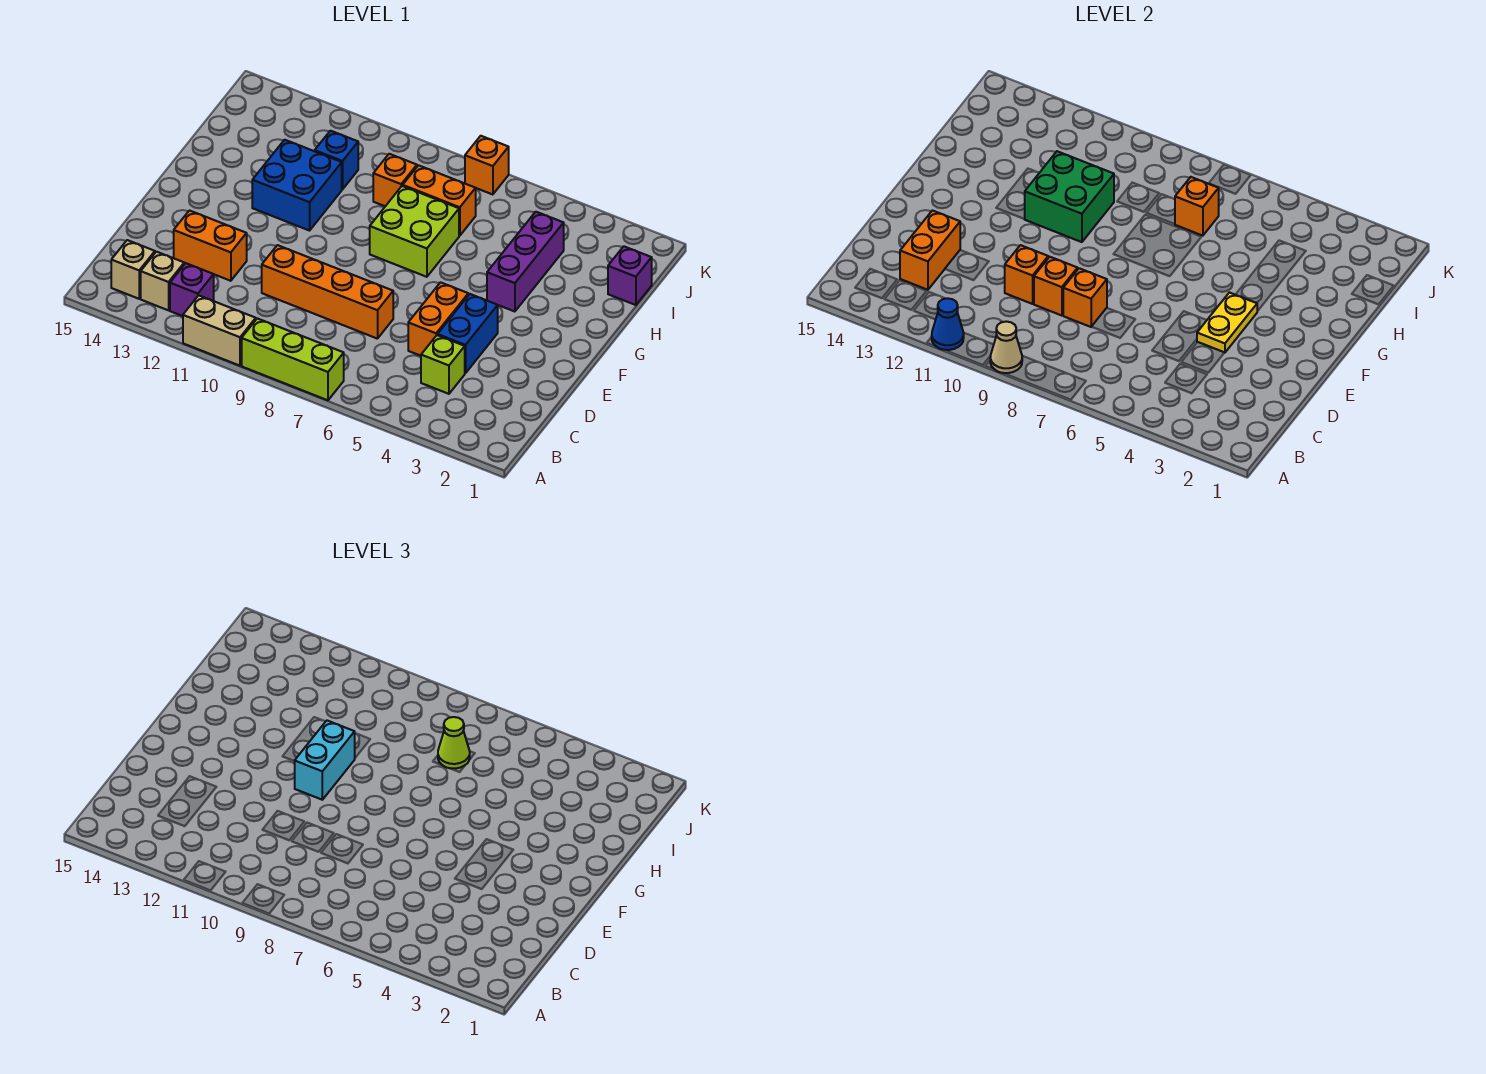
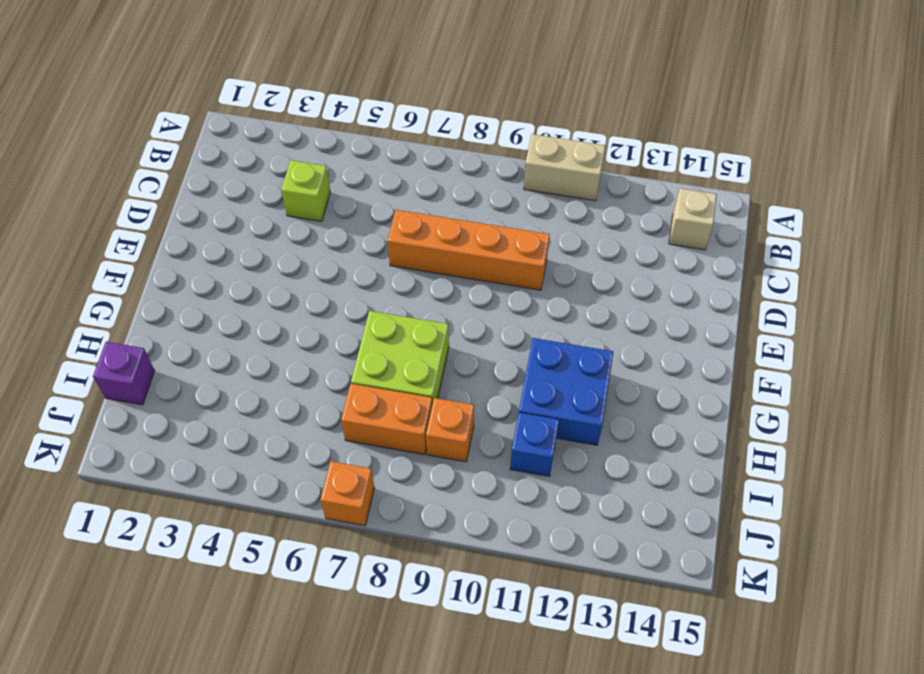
none -> lime brick A7:A9 level 1
none -> purple brick B12 level 1
none -> tan brick B13 level 1

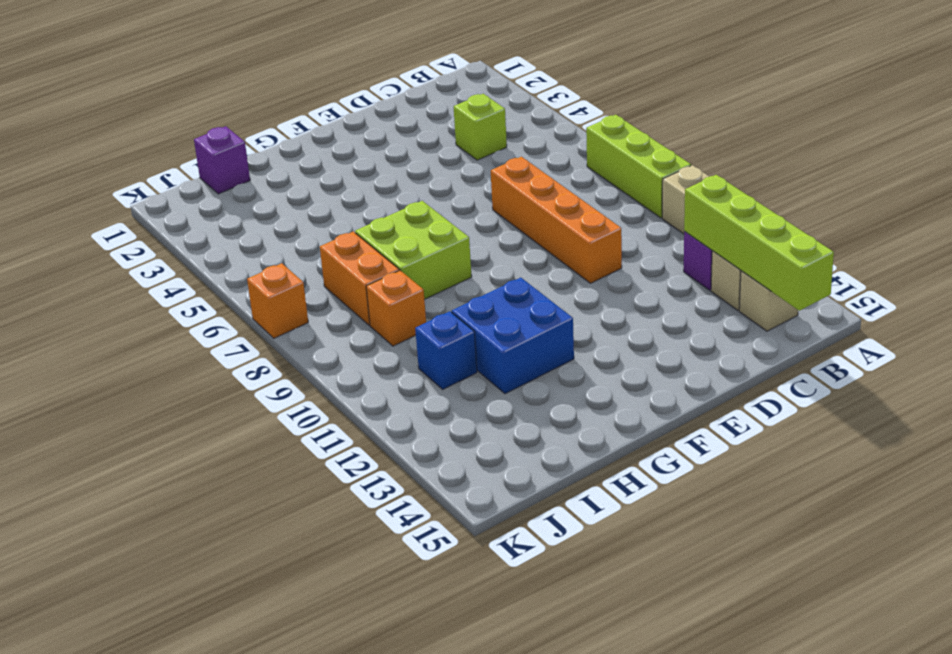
lime brick B12:B15 level 2 -> none
none -> blue brick D4:E4 level 1
none -> orange brick D5:E5 level 1
none -> orange brick D12:D13 level 1

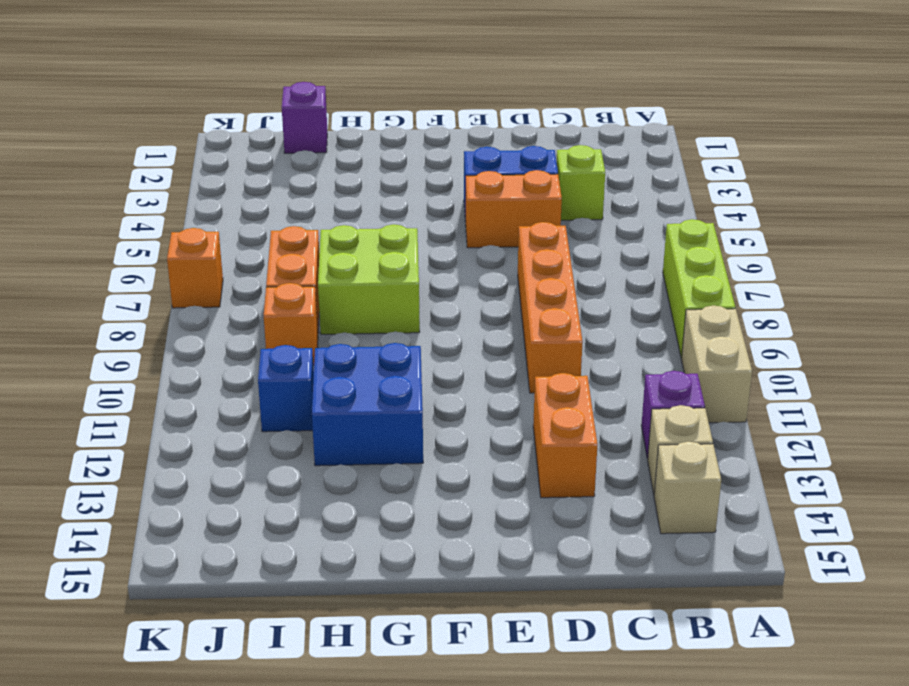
none -> purple brick G4:I4 level 1
none -> tan cone A9 level 2
none -> blue cone A11 level 2

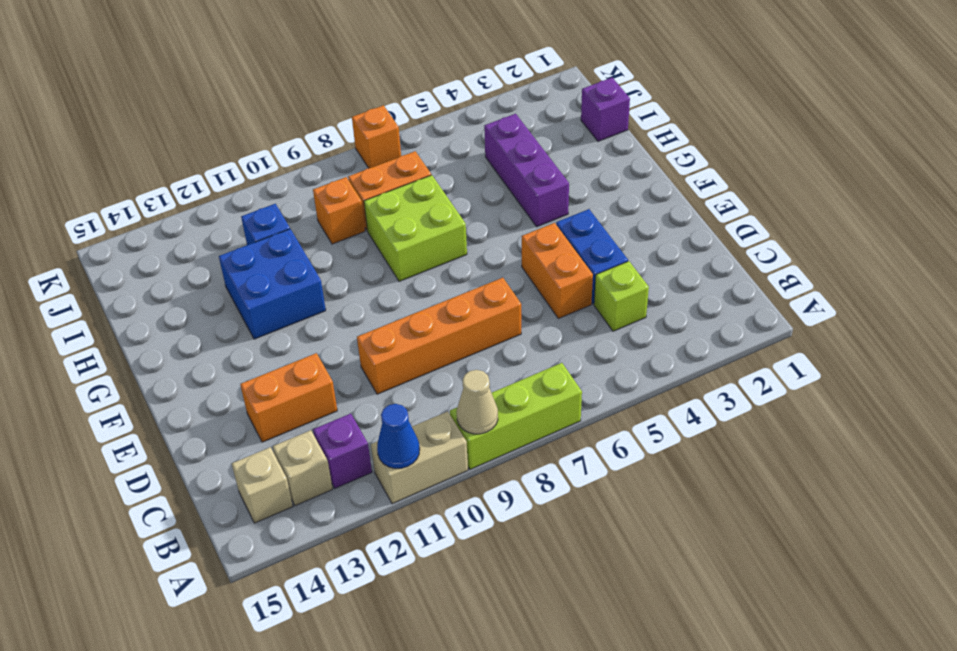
none -> orange brick C13:D13 level 2
none -> orange brick D8 level 2
none -> orange brick D9 level 2

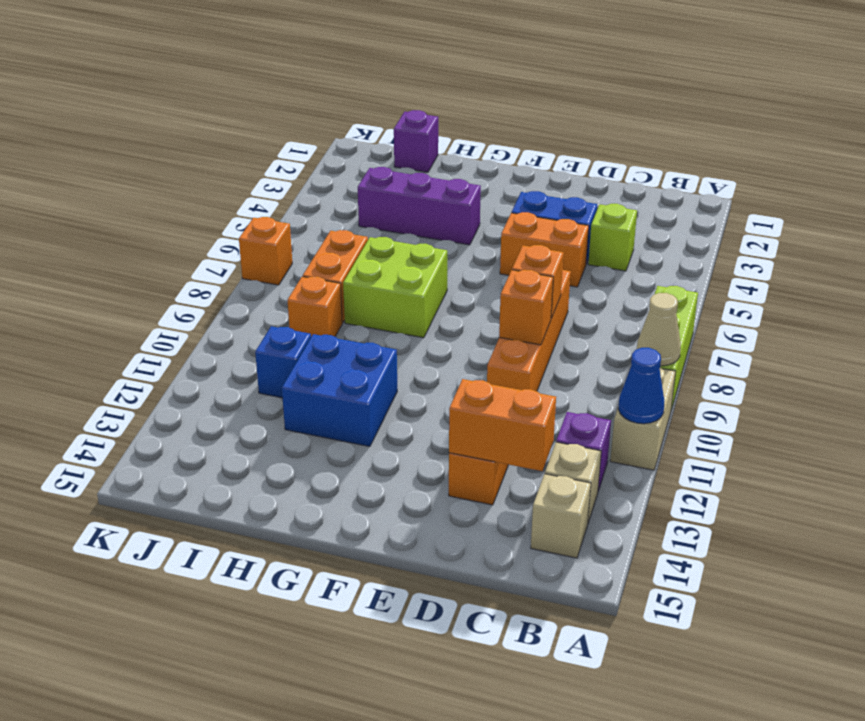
none -> orange brick D10 level 2
none -> yellow plate E4:F4 level 2
none -> green brick G10:H11 level 2

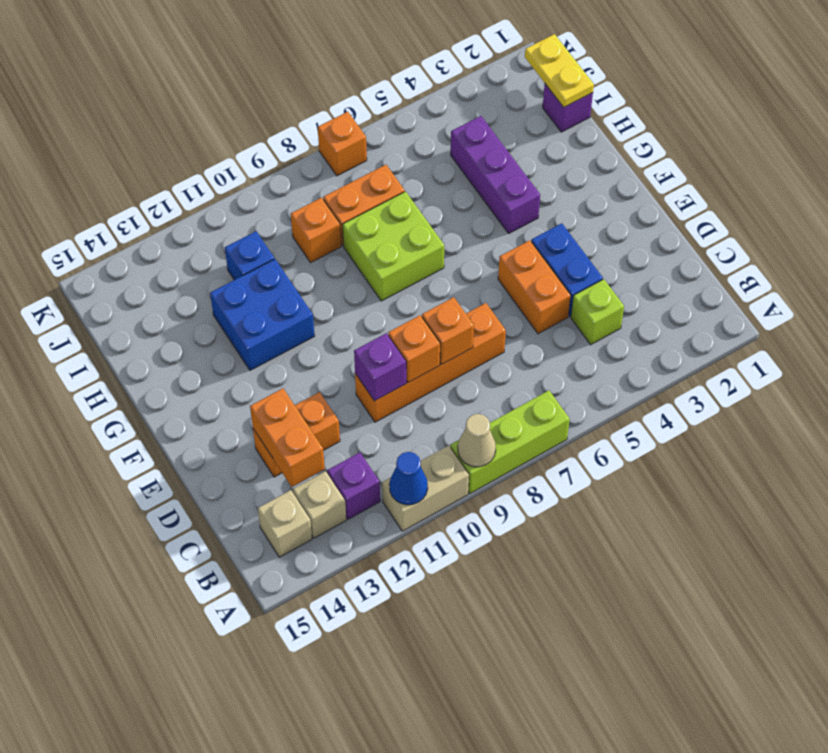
purple brick D10 level 2 -> orange brick D10 level 2
yellow plate I1:J1 level 2 -> yellow plate E4:F4 level 2
none -> green brick G10:H11 level 2
none -> orange brick I7 level 2
none -> cyan brick F10:G10 level 3

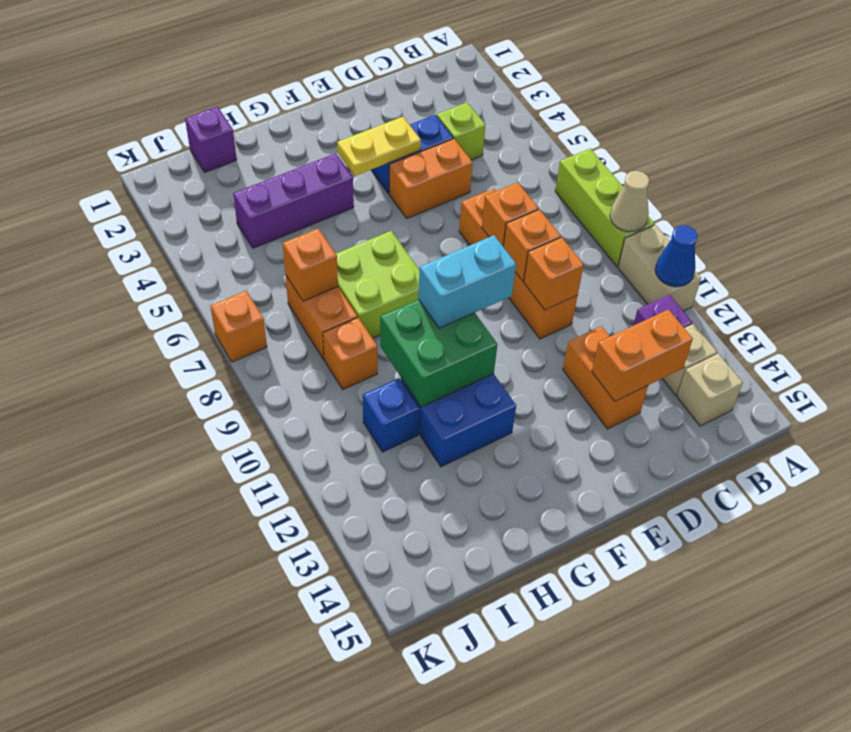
none -> lime cone I7 level 3

